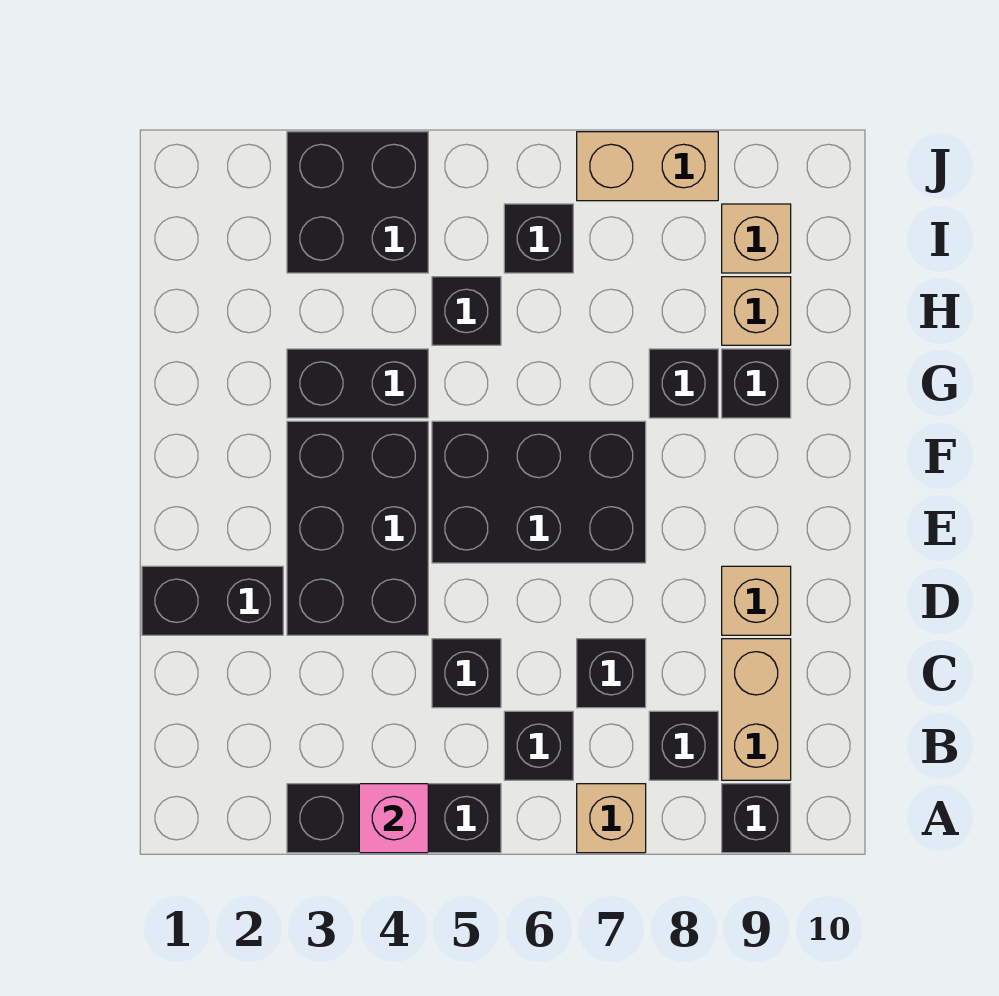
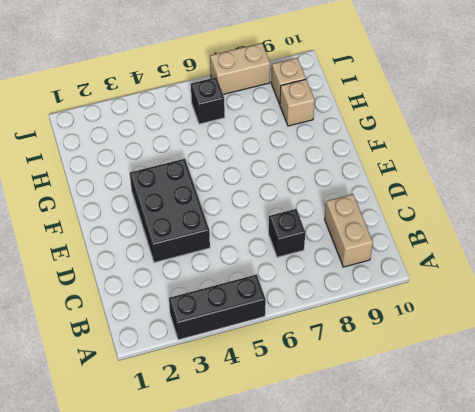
none -> tan brick A7 level 1
none -> black brick A9 level 1
none -> black brick B6 level 1

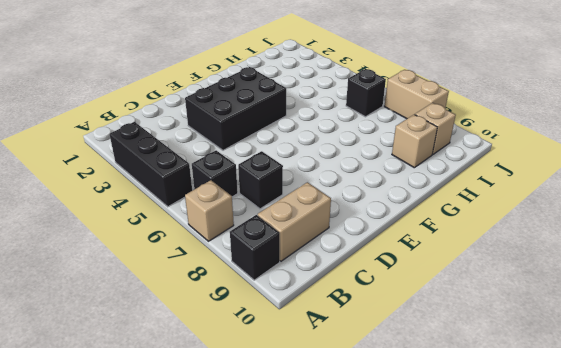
none -> black brick B8 level 1
none -> black brick C5 level 1
none -> black brick D1:D2 level 1

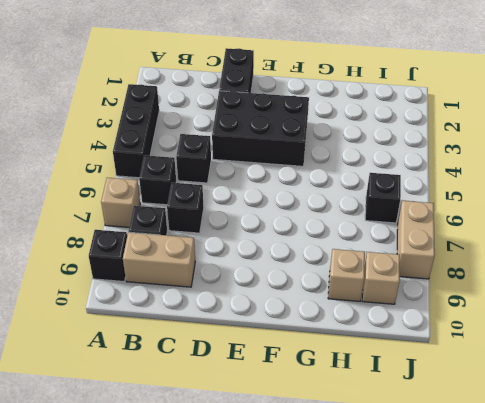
none -> tan brick D9 level 1
none -> black brick E5:F7 level 1
none -> black brick G3:G4 level 1

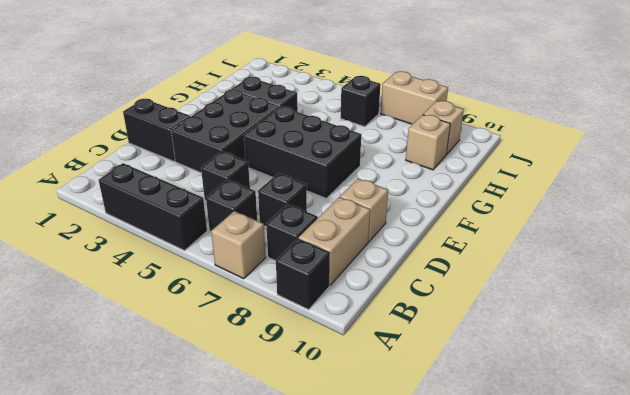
none -> black brick G8 level 1
none -> black brick G9 level 1
none -> black brick H5 level 1

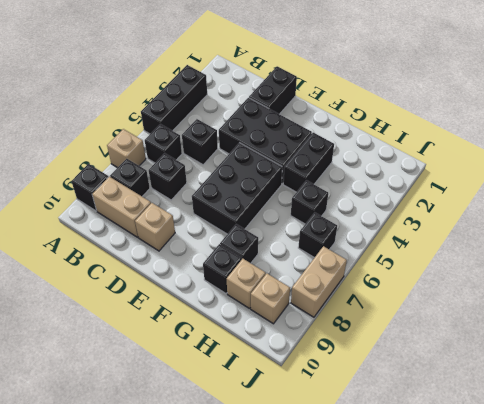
none -> black brick I3:J4 level 1
none -> pink brick A4 level 2

